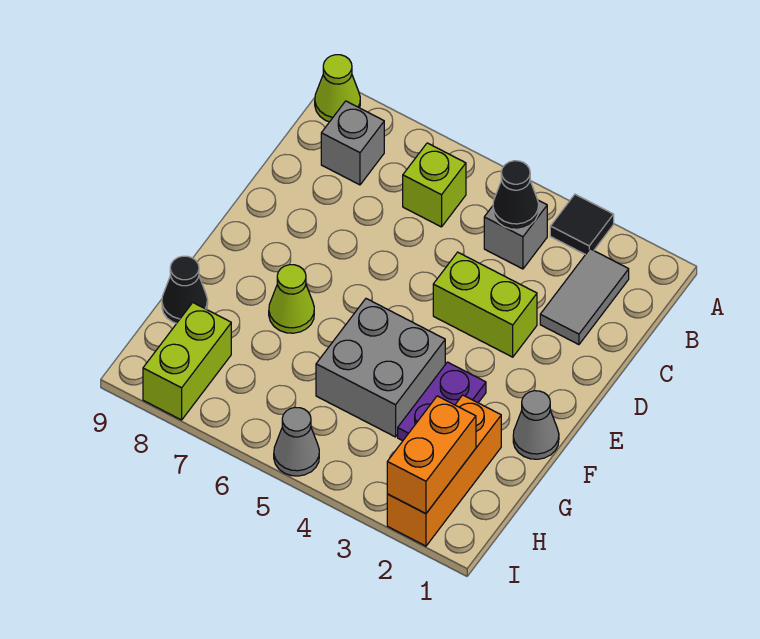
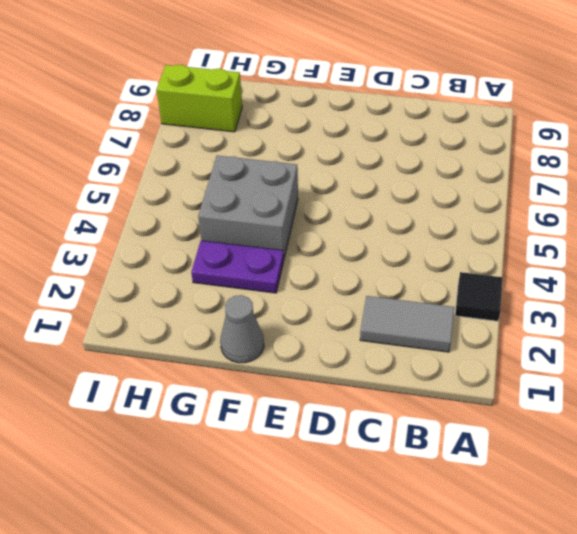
none -> lime cone A9 level 1
none -> grey brick B4 level 1
none -> lime brick B6 level 1

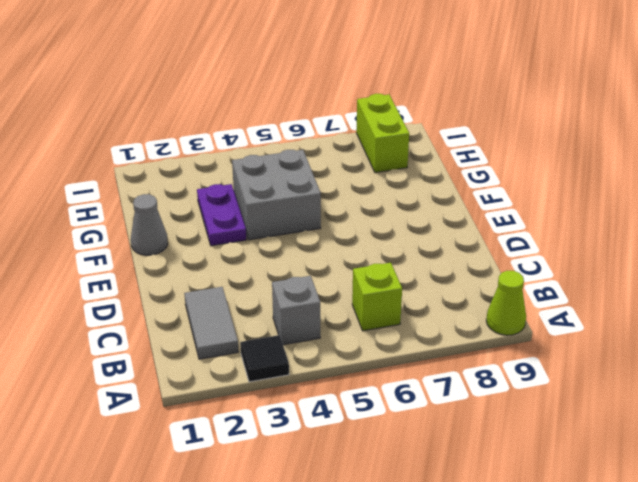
none -> grey brick B8 level 1
none -> lime brick D3:D4 level 1
none -> lime cone F7 level 1

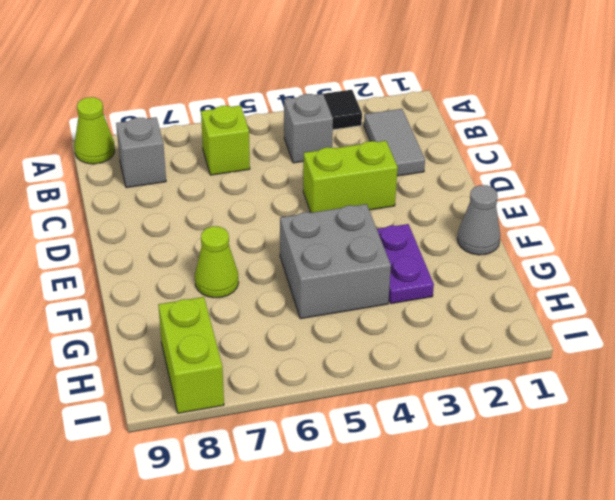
none -> orange brick G2:I2 level 1
none -> black cone G9 level 1
none -> grey cone I5 level 1

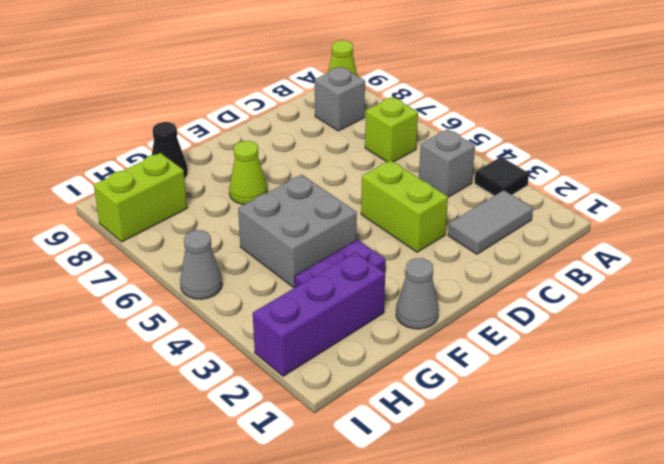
purple brick G2:I2 level 1 -> orange brick G2:I2 level 1
none -> black cone B4 level 2
none -> orange brick H2:I2 level 2

